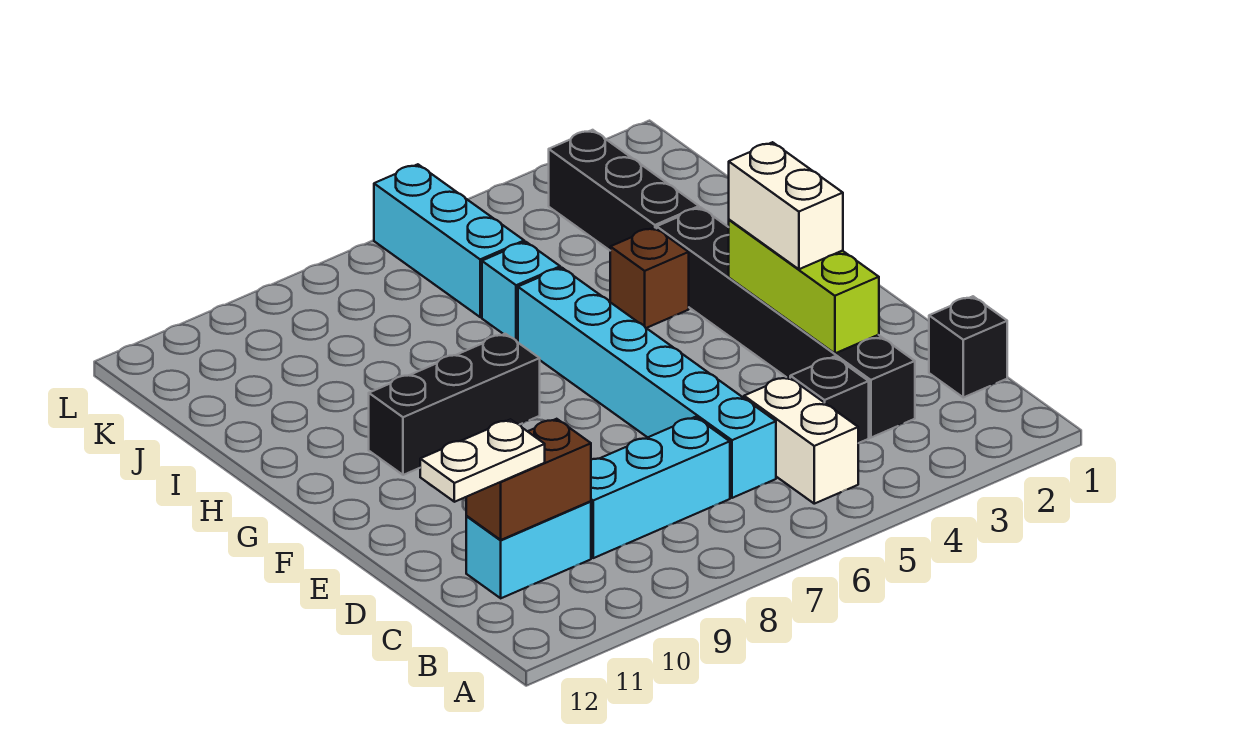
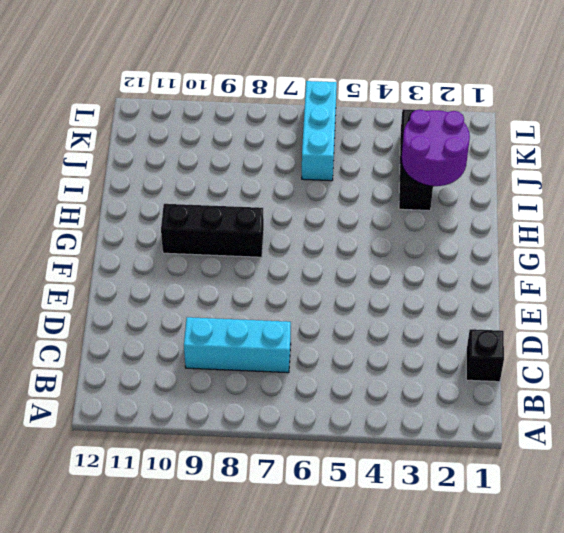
purple round brick I2:J3 level 2 -> none
none -> white brick B5:C5 level 1
none -> black brick C3:H3 level 1
none -> black brick C4 level 1

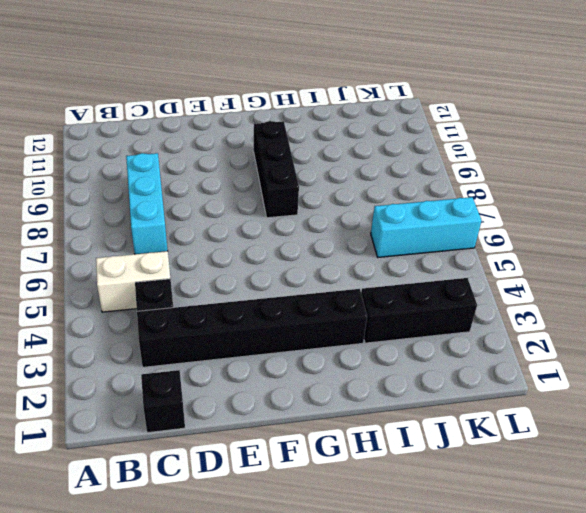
none -> cyan brick C6:H6 level 1
none -> cyan brick C10:C11 level 1
none -> brown brick H4 level 1

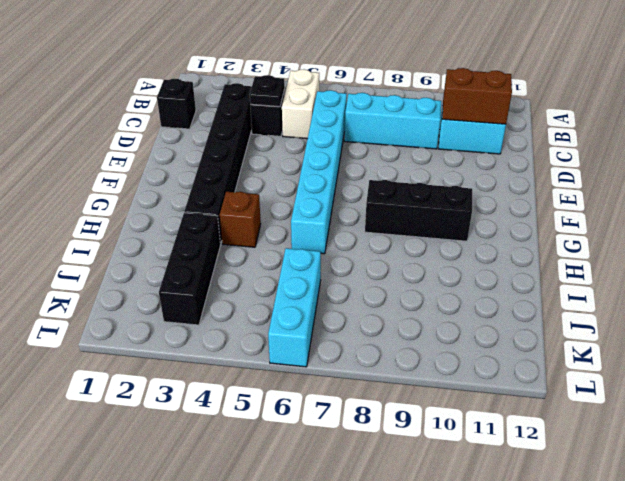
black plate C4 level 2 -> none
none -> cyan brick I6 level 1
none -> lime brick D3:F3 level 2
none -> white plate C11:C12 level 3

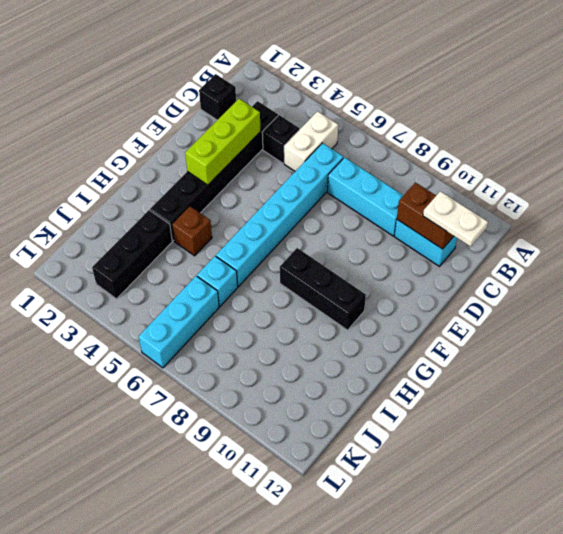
none -> white brick E3:F3 level 3

